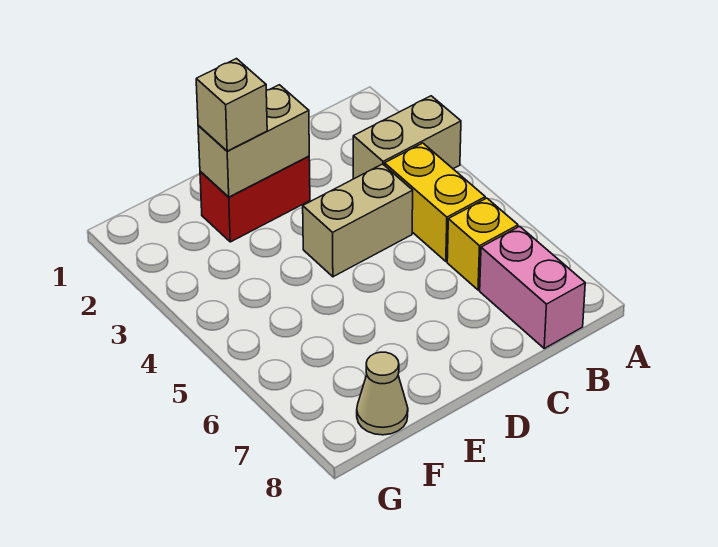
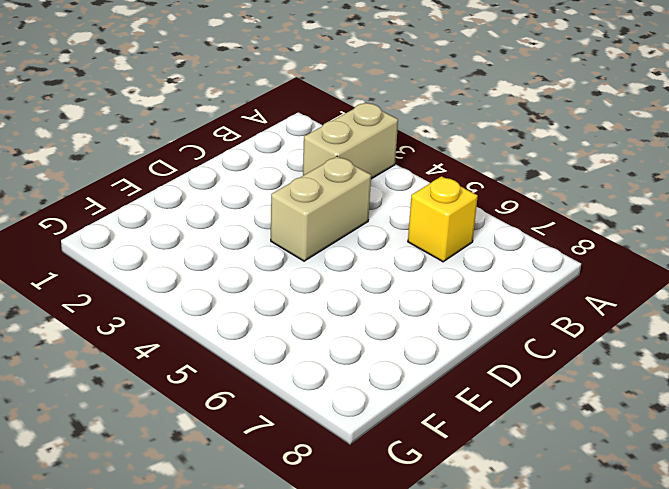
none -> yellow brick B4:B5 level 1
none -> pink brick B7:B8 level 1

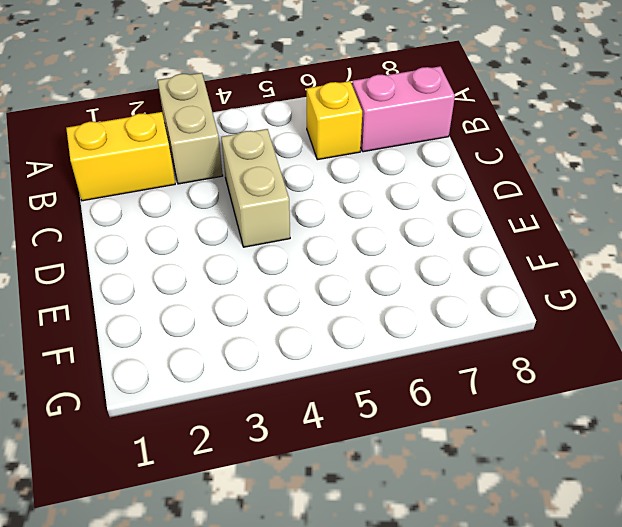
yellow brick B1:B2 level 1 -> yellow brick B4:B5 level 1
none -> red brick D2:E2 level 1
none -> tan cone F8 level 1

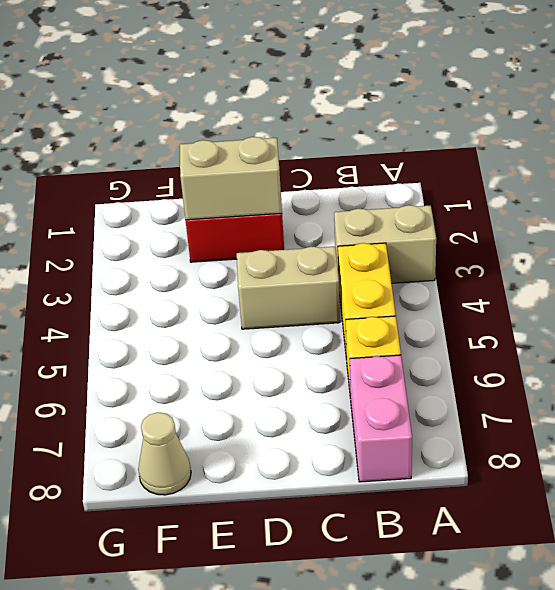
none -> tan brick E2 level 3

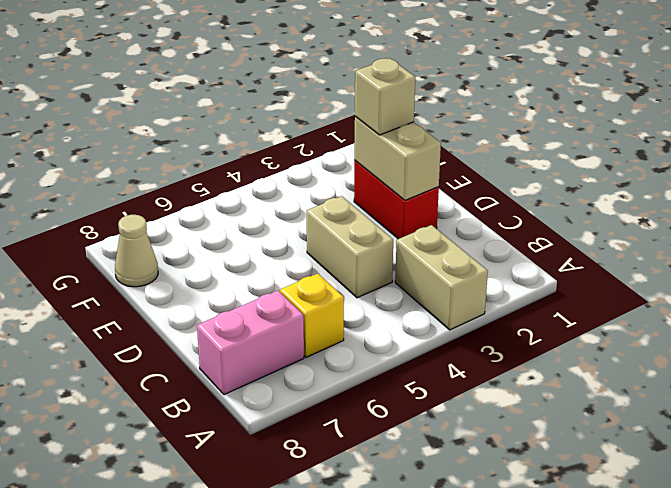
none -> yellow brick B4:B5 level 1

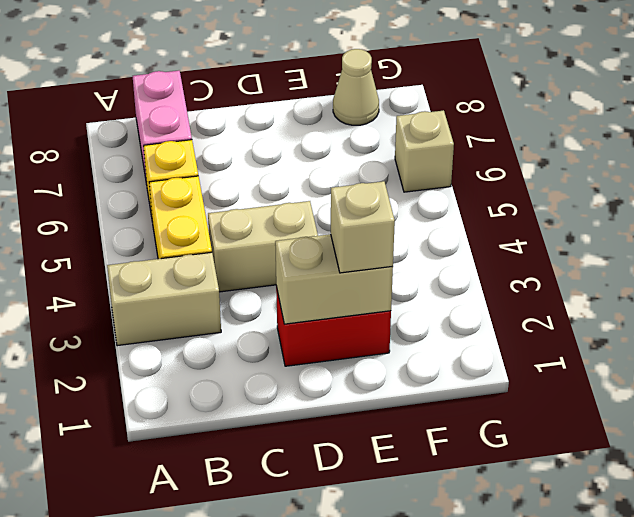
tan brick G6 level 1 -> none

